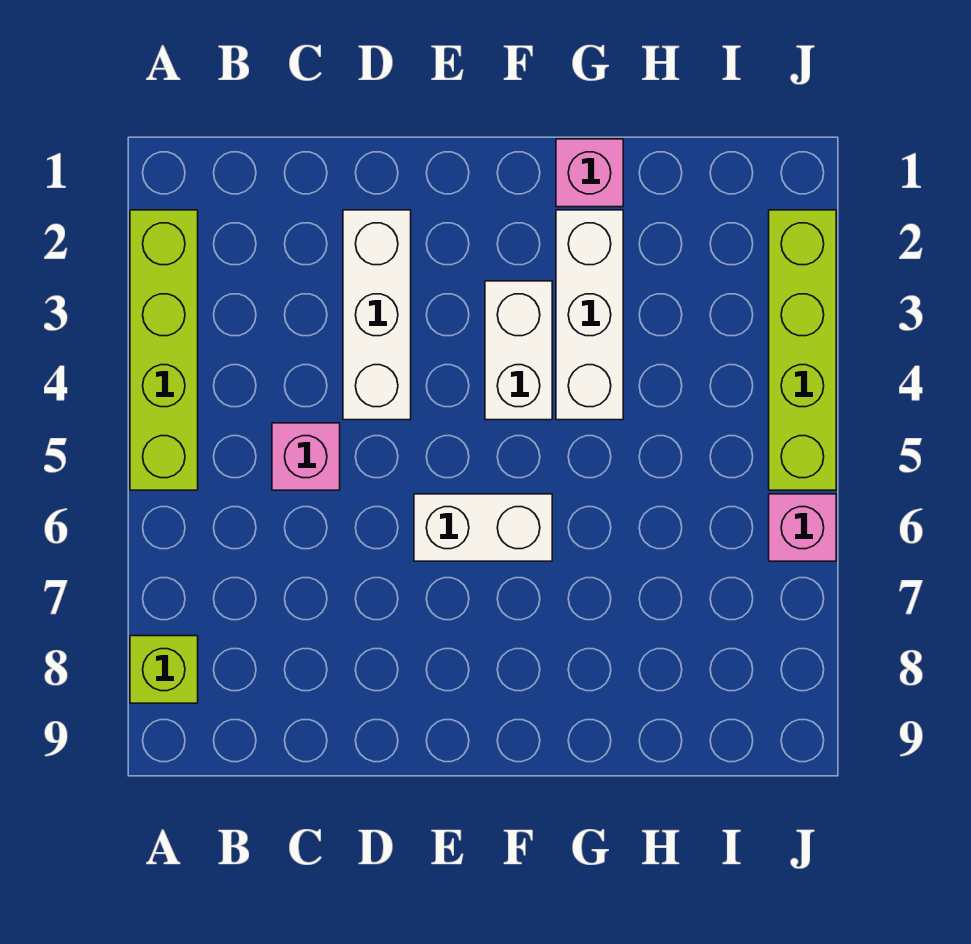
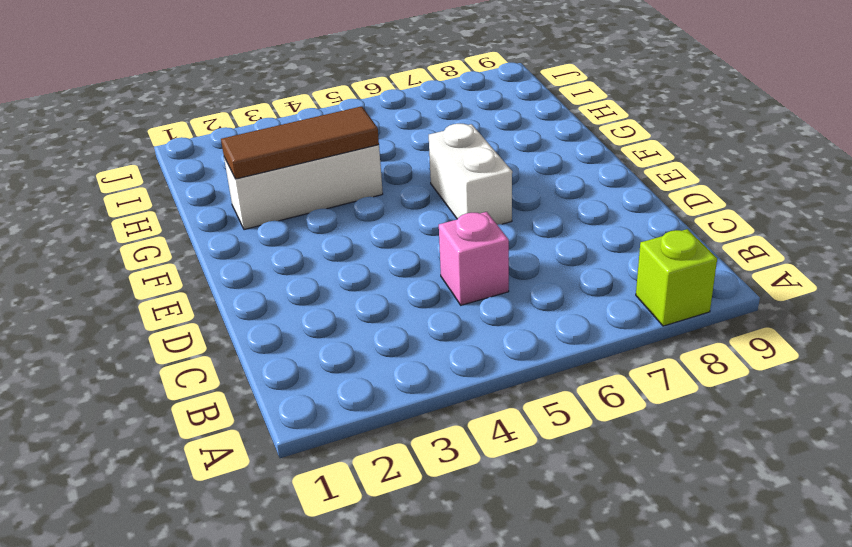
brown tile G2:G4 level 2 -> none
none -> lime brick A2:A5 level 1
none -> white brick D2:D4 level 1

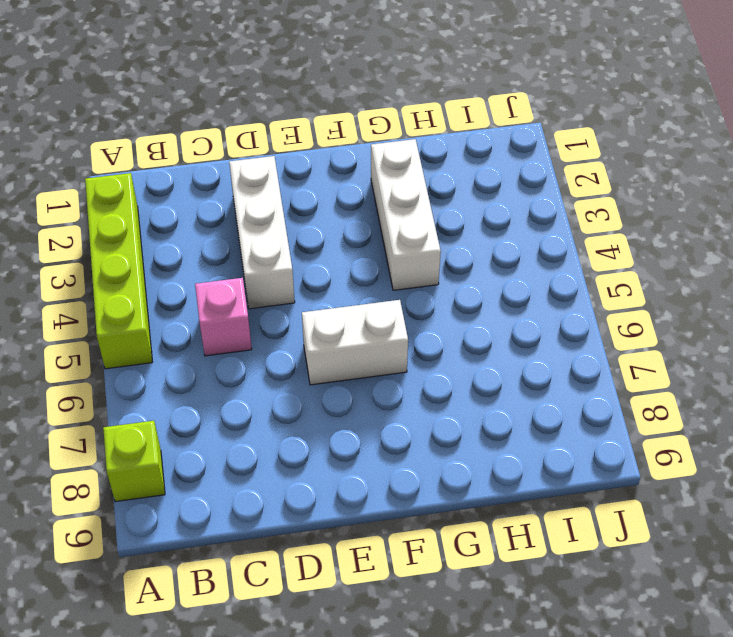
none -> white brick F3:F4 level 1
none -> pink brick G1 level 1

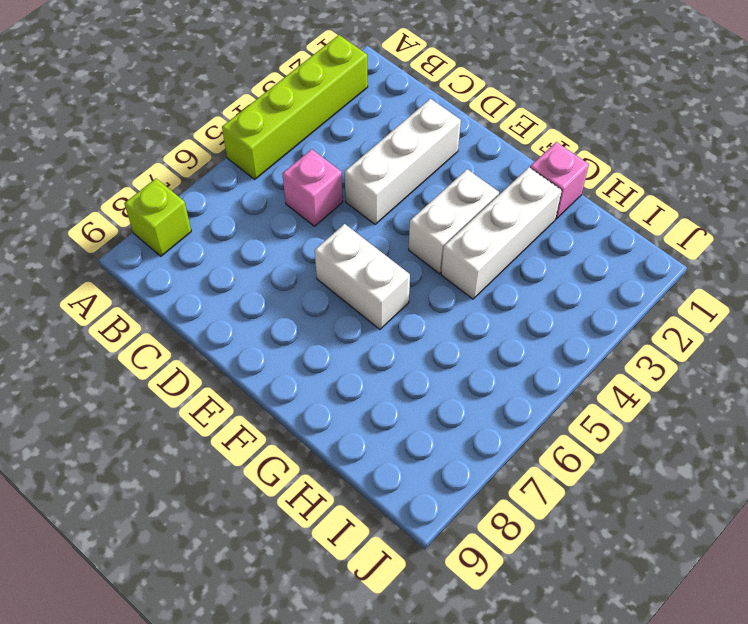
none -> lime brick J2:J5 level 1
none -> pink brick J6 level 1

